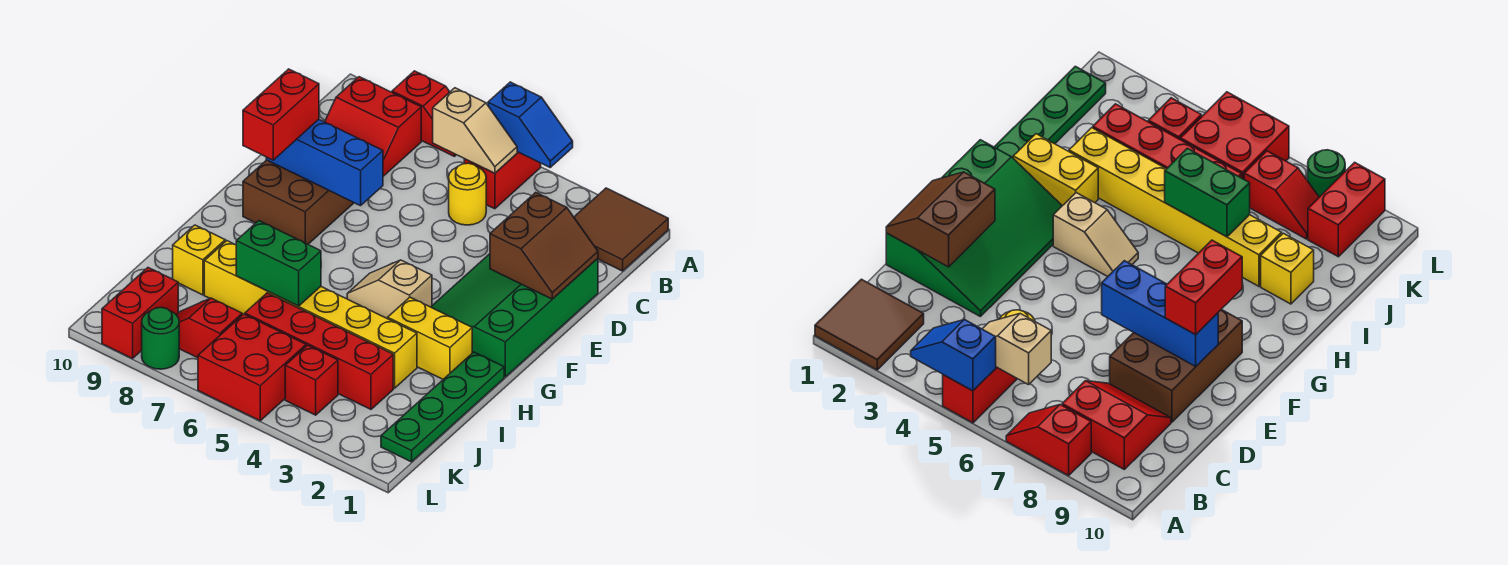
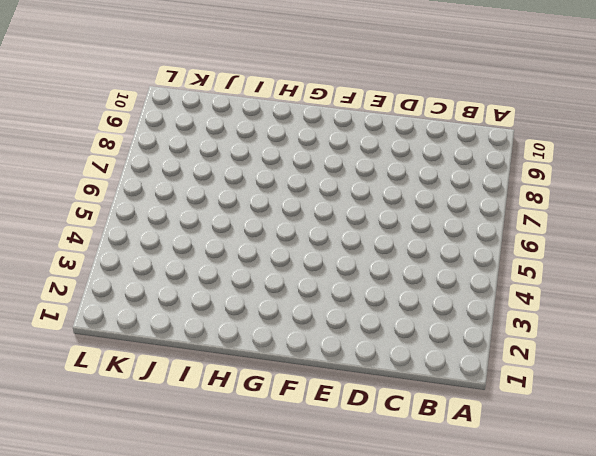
none -> brown tile A1:B2 level 1
none -> red brick A5:B5 level 1
none -> red slope A7:A8 level 1 top 8

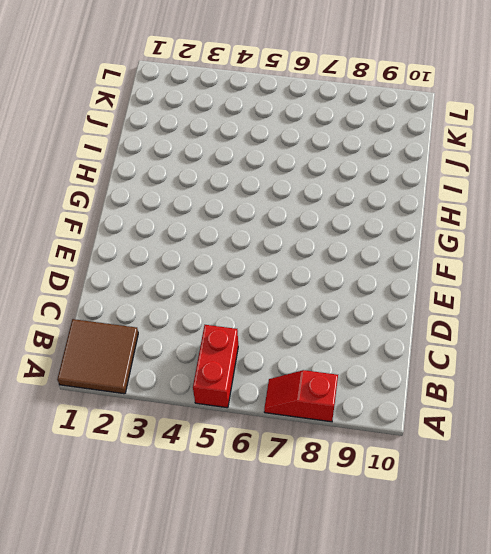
none -> red slope B8:C9 level 1 top B
none -> yellow round brick C5 level 1
none -> green slope D1:G3 level 1 top 1

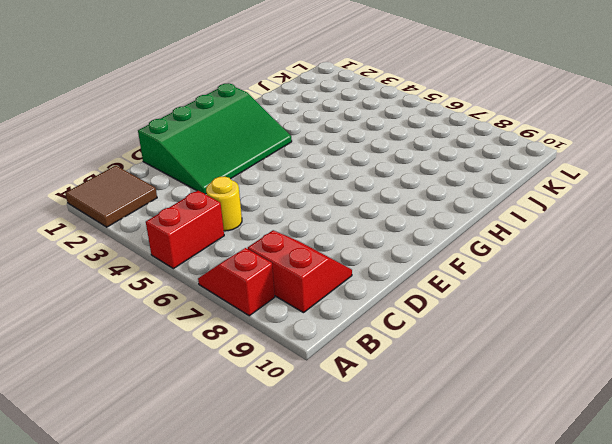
none -> brown brick D8:F9 level 1
none -> tan slope G4:G5 level 1 top 4
none -> green plate H1:K1 level 1

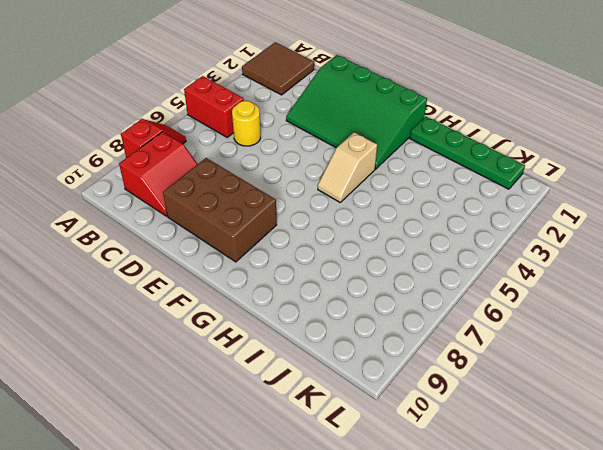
none -> yellow brick H2:H3 level 1
none -> yellow brick I3:I8 level 1
none -> yellow brick I9 level 1

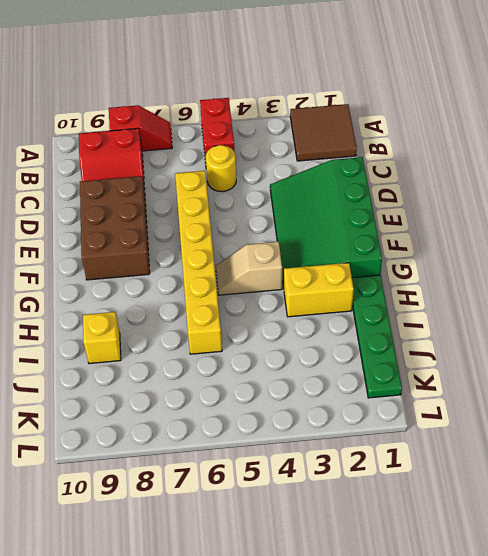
yellow brick D6:I6 level 1 -> yellow brick I3:I8 level 1
none -> red brick J3:J6 level 1
none -> red brick K4 level 1
none -> red brick K5:L6 level 1

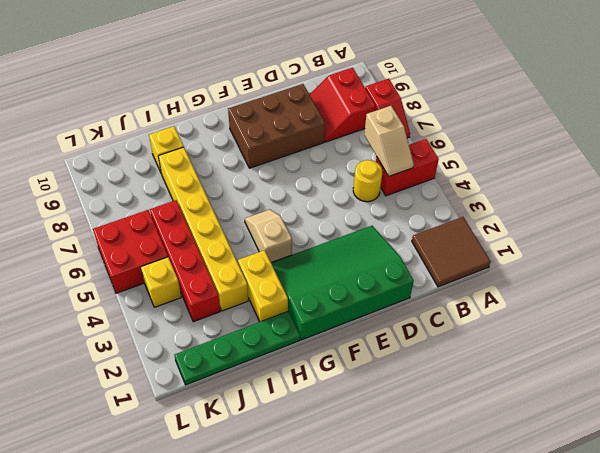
yellow brick K4 level 1 -> red brick K4 level 1
none -> red slope K7:K8 level 1 top 7
none -> red brick K9:L9 level 1
none -> green round brick L8 level 1

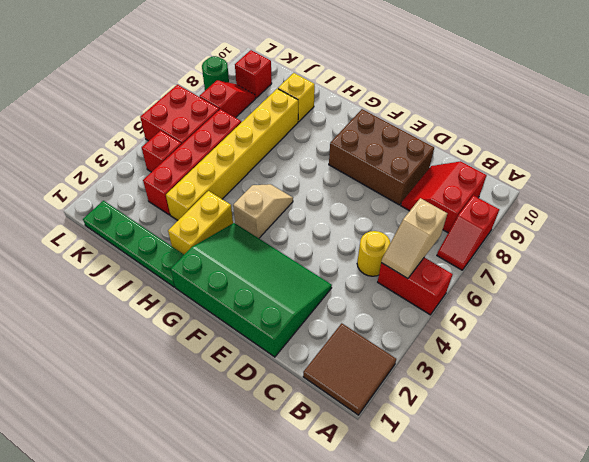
red brick K9 level 1 -> red brick K9:L9 level 1
none -> blue slope A4:A5 level 2 top 5
none -> brown slope D1:E2 level 2 top 2
none -> blue brick E7:E9 level 2

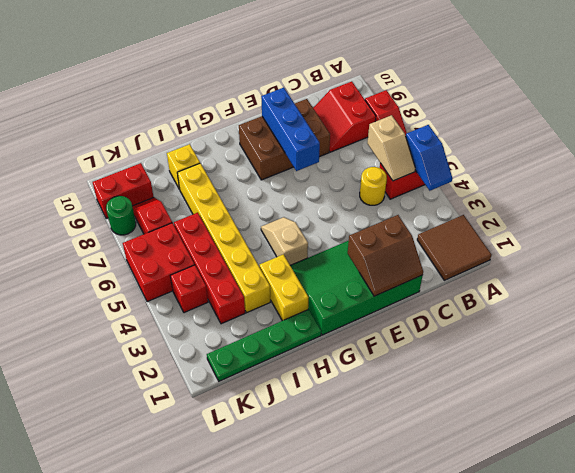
none -> green brick I6:I7 level 2
none -> red brick E9:F9 level 3

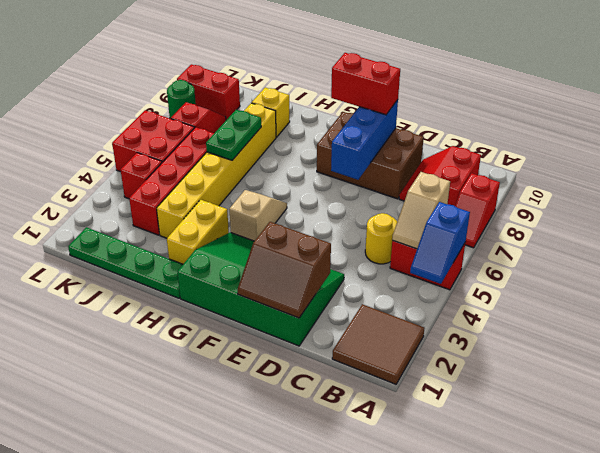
green plate I6:I7 level 2 -> green brick I6:I7 level 2

